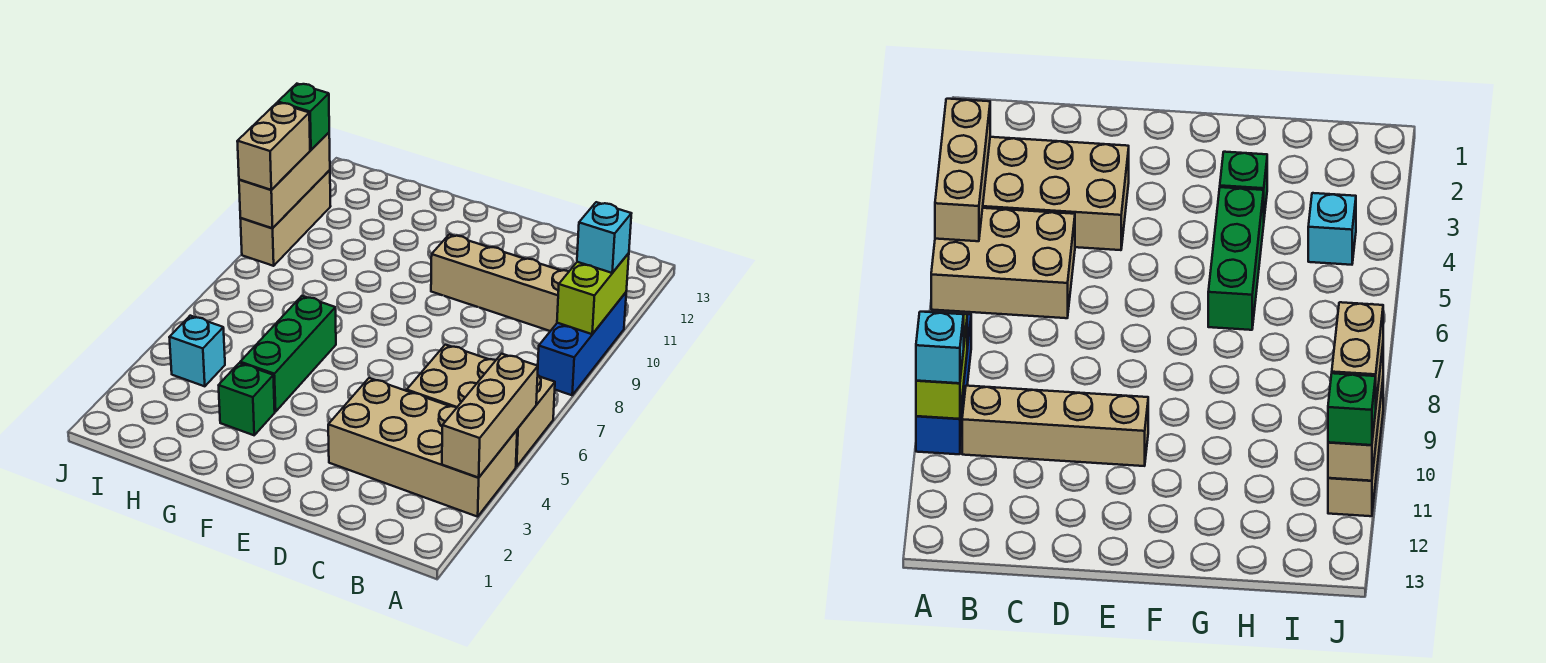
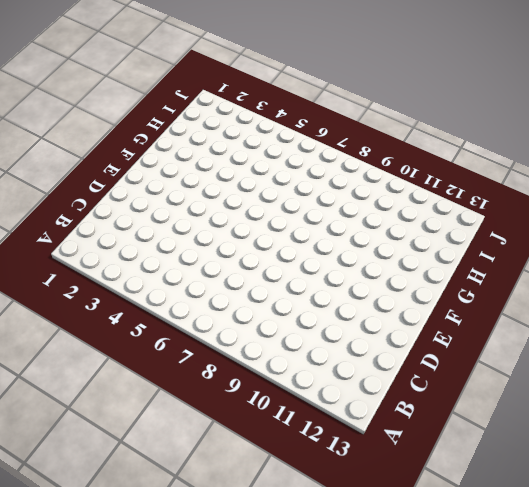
none -> tan brick A3:D4 level 1
none -> tan brick A5:C6 level 1
none -> blue brick A8:A10 level 1

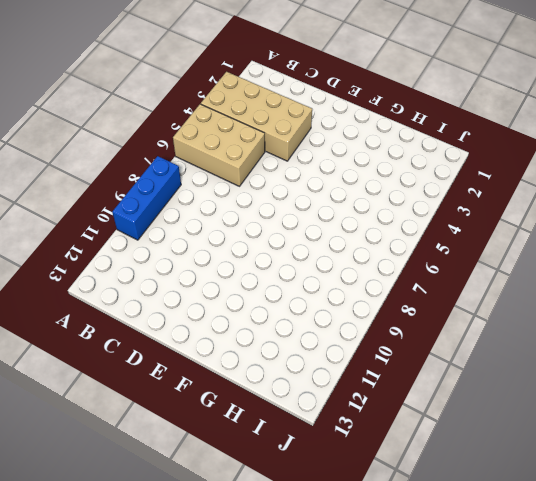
none -> tan brick B10:E10 level 1
none -> green brick G3 level 1
none -> green brick G4:G6 level 1

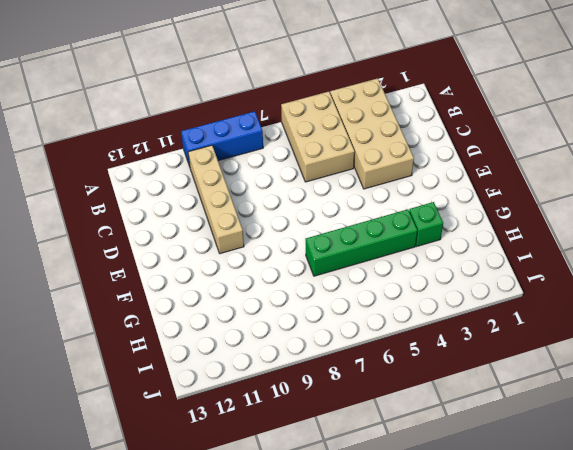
green brick G4:G7 level 1 -> green brick G4:G6 level 1
none -> cyan brick I4 level 1
none -> tan brick J9:J11 level 1
none -> tan brick A3:A5 level 2

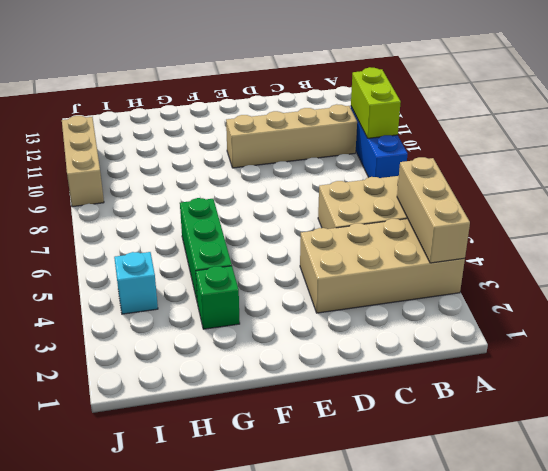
none -> tan brick J9:J11 level 2
none -> cyan brick A10 level 3
none -> tan brick J9:J10 level 3

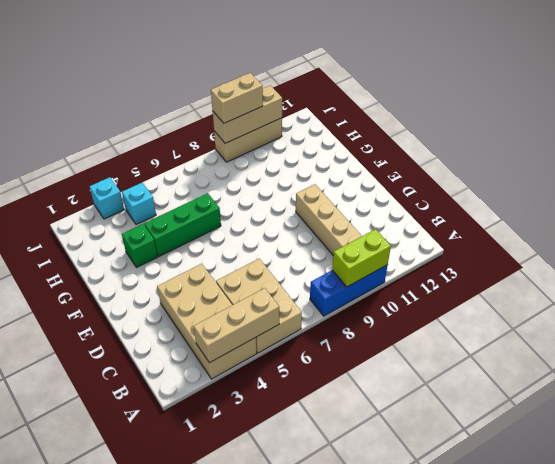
cyan brick J3 level 1 -> cyan brick A10 level 3
none -> green brick J11 level 3

